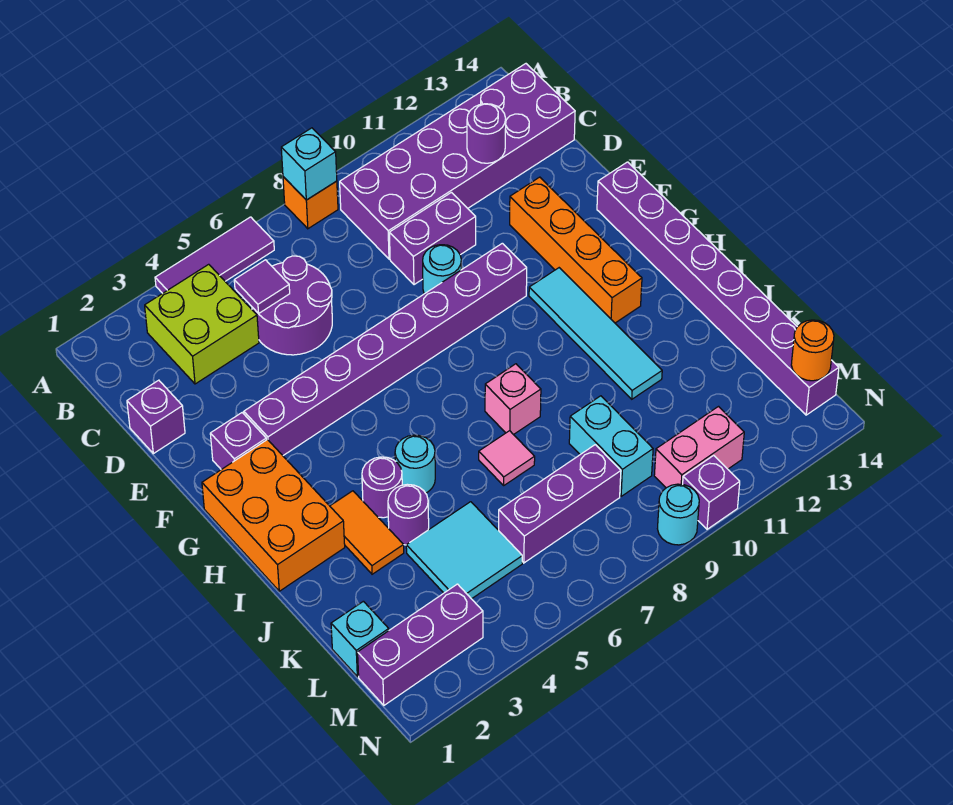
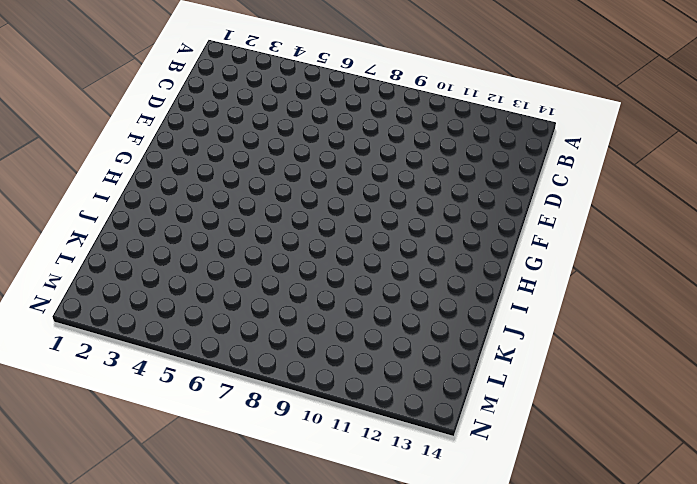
none -> purple tile A4:A6 level 1
none -> orange brick A8 level 1
none -> lime brick B3:C4 level 1
none -> purple brick B9:C14 level 1

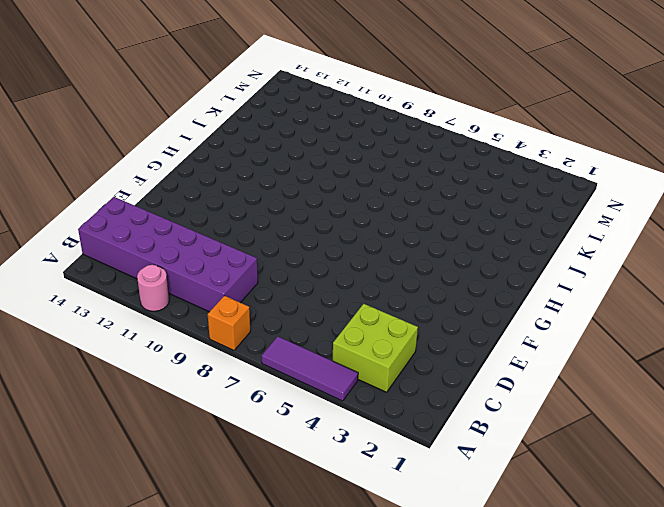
pink round brick A11 level 1 -> none
none -> purple round brick C5:D6 level 1
none -> purple brick D1 level 1
none -> purple brick D9:D10 level 1
none -> cyan round brick E9 level 1

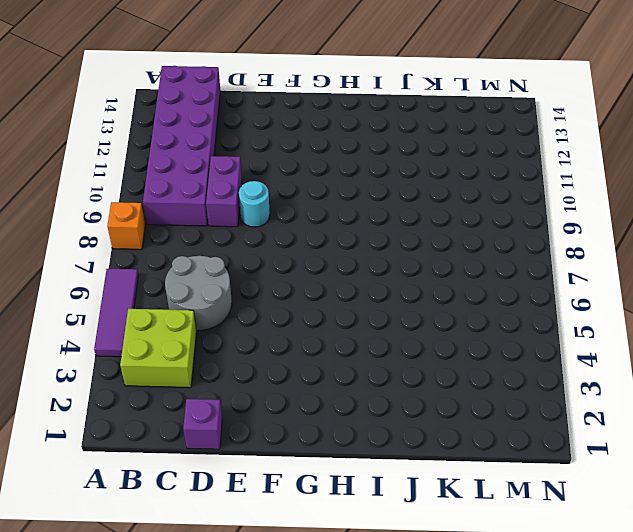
grey round brick C5:D6 level 1 -> purple round brick C5:D6 level 1
none -> orange brick E12:H12 level 1
none -> purple brick F2 level 1
none -> purple brick F3:F10 level 1
none -> purple brick F14:M14 level 1

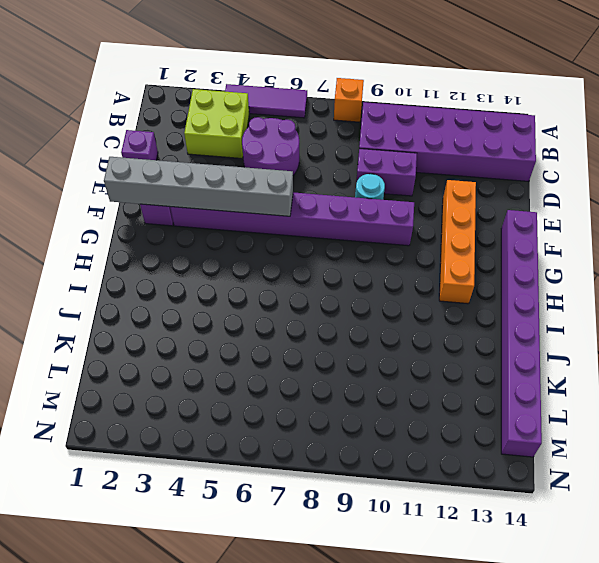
grey brick F1:F6 level 2 -> none
none -> orange brick G1:I2 level 1
none -> cyan tile G11:J11 level 1
none -> orange tile I3:J3 level 1
none -> purple round brick I4 level 1

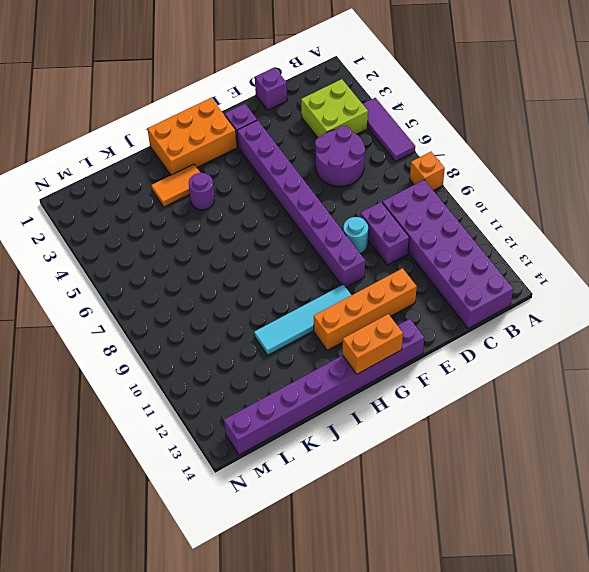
orange brick G14:H14 level 2 -> none
none -> cyan round brick I5 level 1
none -> pink brick I8 level 1
none -> purple round brick J4 level 1
none -> pink tile J7 level 1

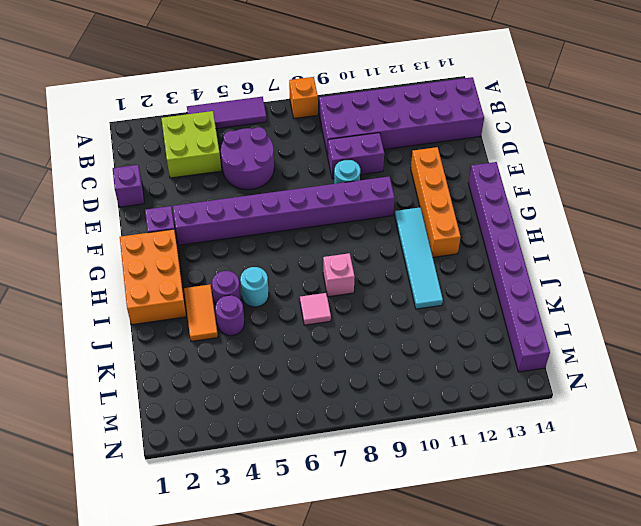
none -> cyan tile K4:L5 level 1
none -> cyan brick K9:L9 level 1
none -> cyan brick L1 level 1
none -> purple brick L6:L8 level 1

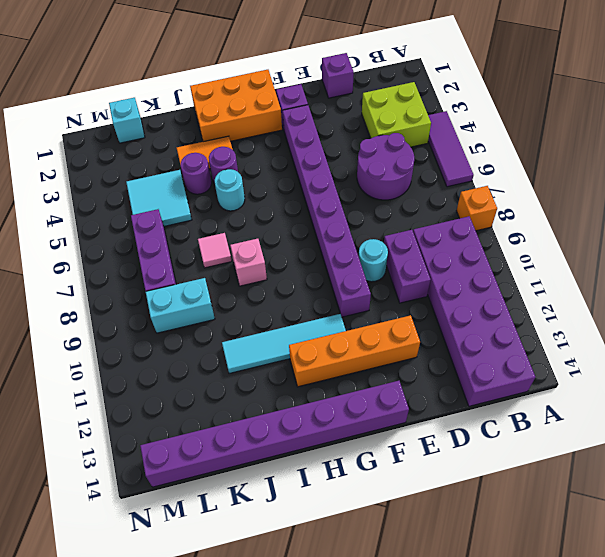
none -> purple brick M1:M3 level 1
none -> pink brick M10:M11 level 1
none -> cyan round brick N9 level 1
none -> purple brick N10 level 1

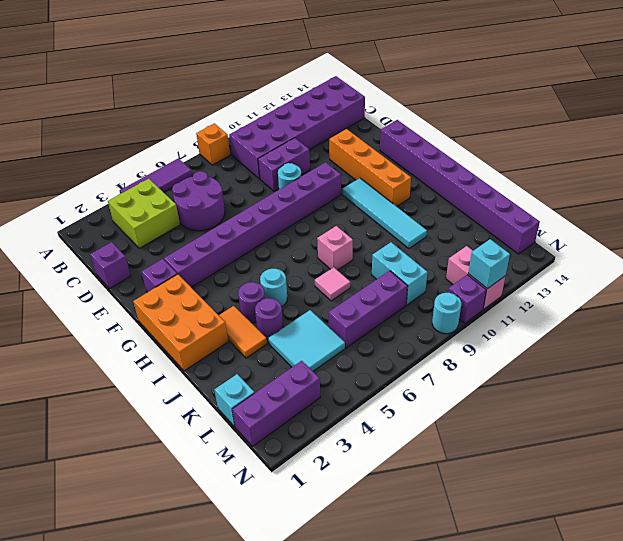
pink brick M11:N11 level 1 -> pink brick M10:M11 level 1
cyan brick N11 level 2 -> cyan brick A8 level 2
none -> purple tile C5 level 2
none -> purple round brick C12 level 2
none -> orange round brick M14 level 2

